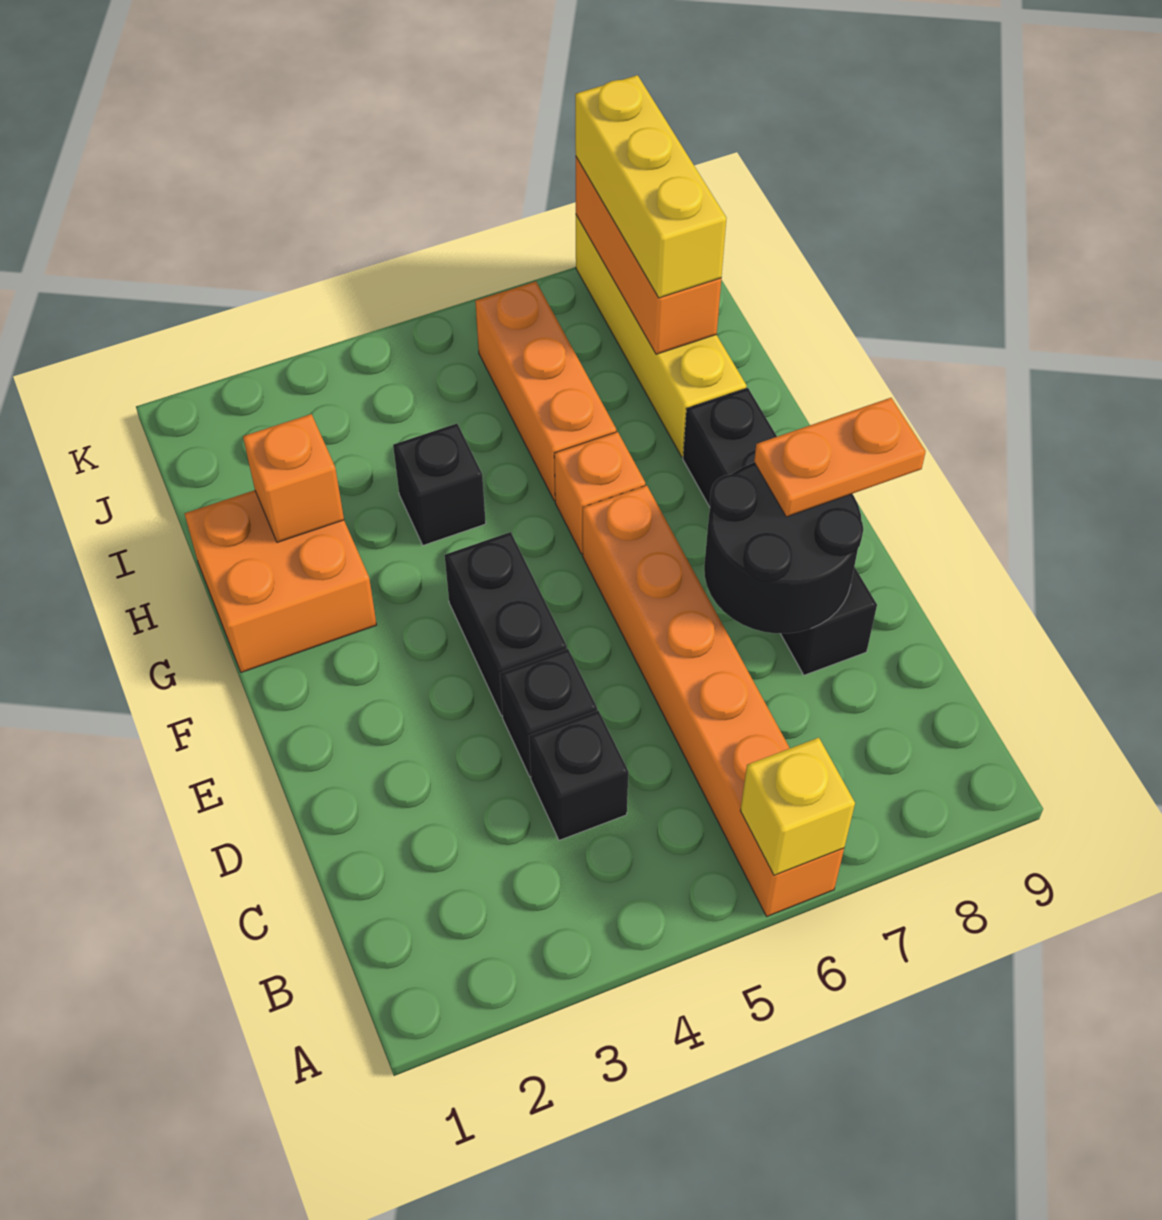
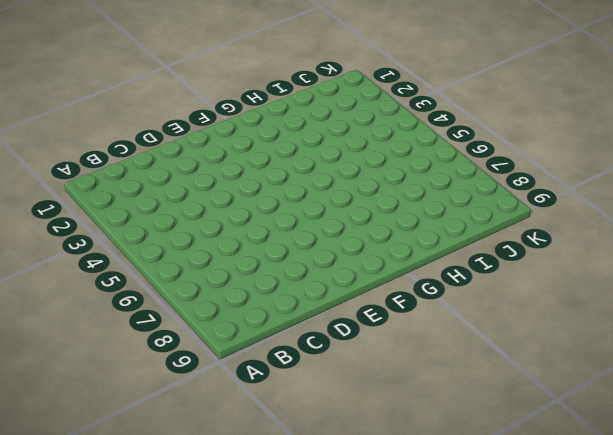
none -> orange brick A6:F6 level 1
none -> black brick C4 level 1
none -> black brick D4 level 1

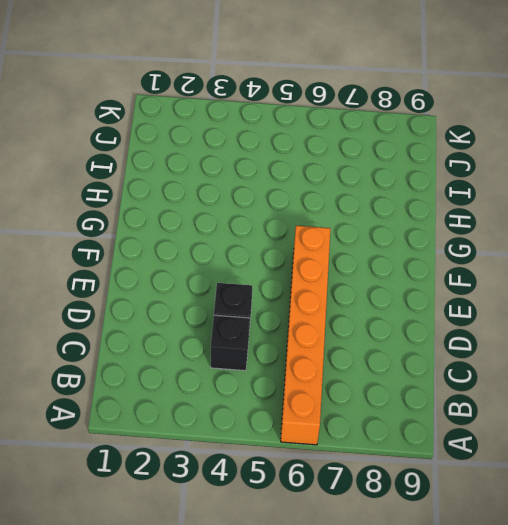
none -> black brick D8:G8 level 1
none -> black brick E4:F4 level 1
none -> orange brick G1:H2 level 1

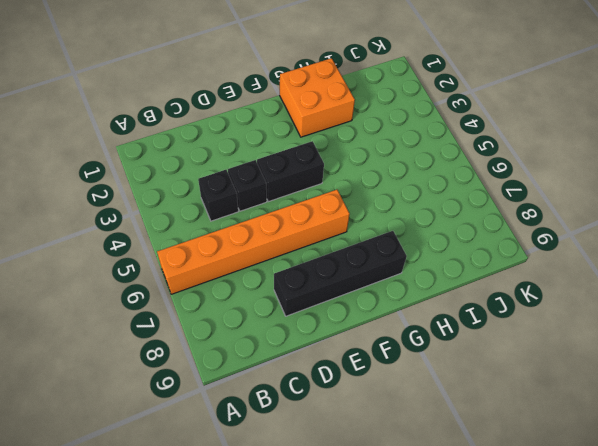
none -> orange brick G6 level 1
none -> black brick H4 level 1
none -> orange brick H6:J6 level 1

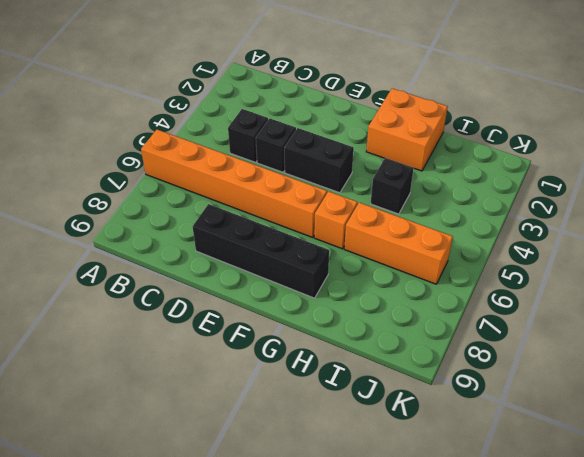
none -> yellow brick H8:K8 level 1
none -> yellow brick A6 level 2
none -> black round brick D7:E8 level 2

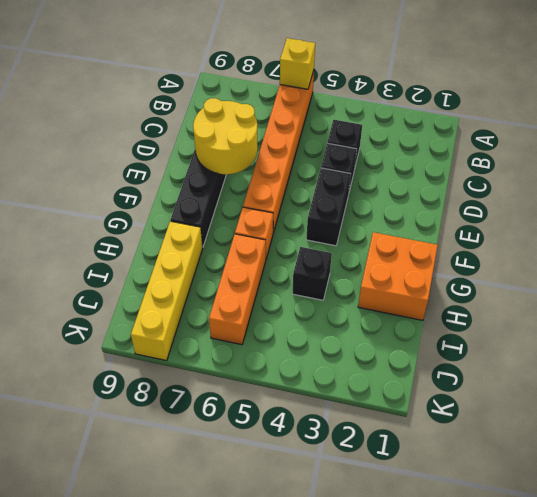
yellow round brick D7:E8 level 2 -> black round brick D7:E8 level 2
none -> orange brick H2 level 2
none -> orange brick I8:K8 level 2
none -> orange plate E8:E9 level 3

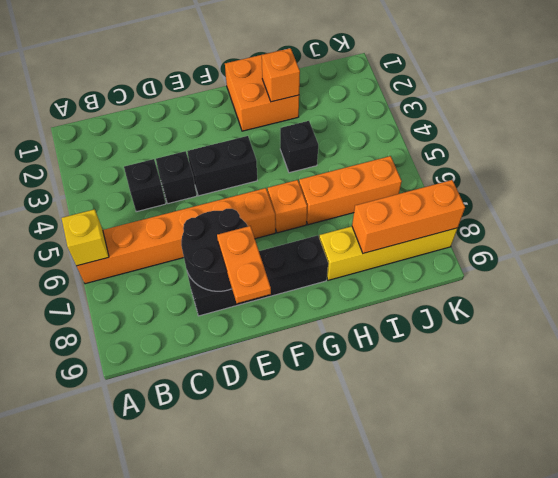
none -> yellow brick I8:K8 level 3

